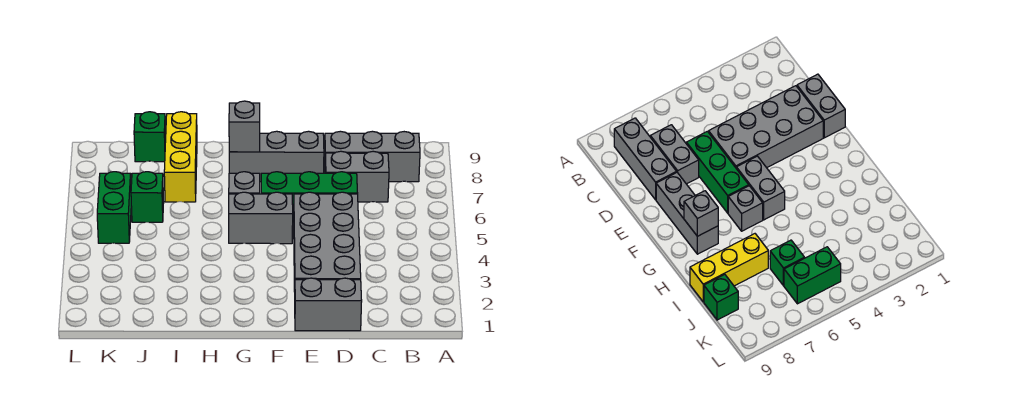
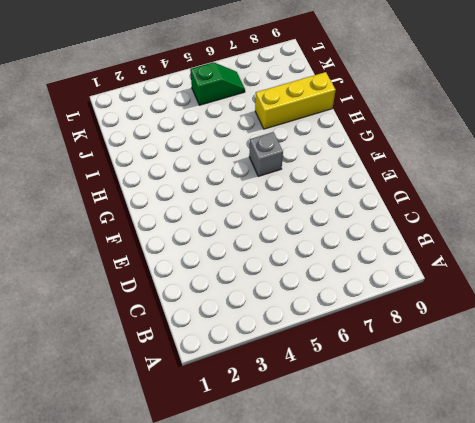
green slope K5:K6 level 1 top 5 -> green brick K5:K6 level 1
none -> grey brick B8:D8 level 1
none -> grey brick C7:D7 level 1
none -> grey brick D1:E1 level 1

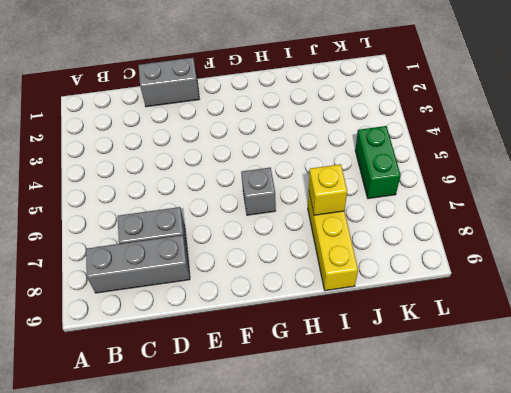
yellow brick I7 level 2 -> none
none -> grey brick D2:E5 level 1
none -> green brick D6:F6 level 1
none -> grey brick E8:G8 level 1

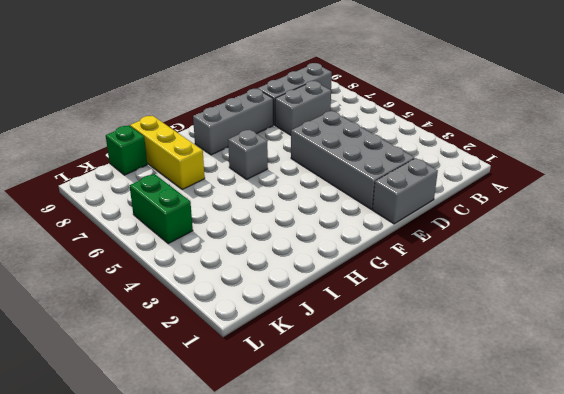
none -> green brick D6:F6 level 1
none -> grey brick F5:G5 level 1
none -> green brick J6 level 1

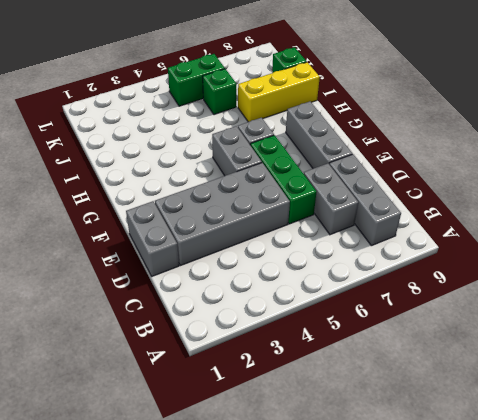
none -> grey brick G8 level 2

